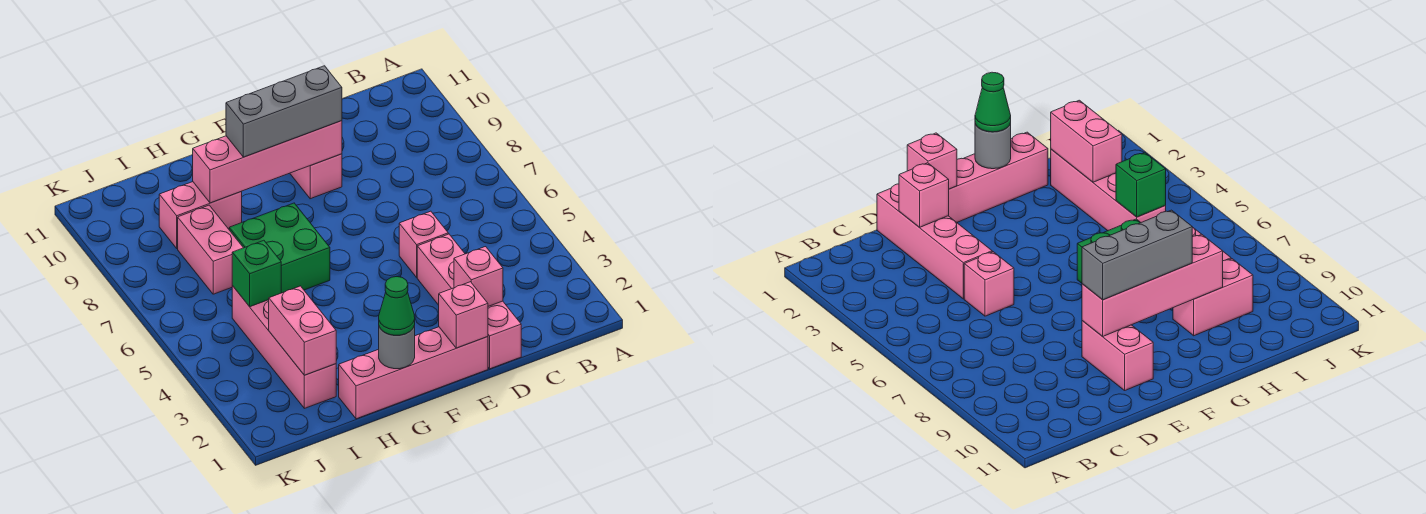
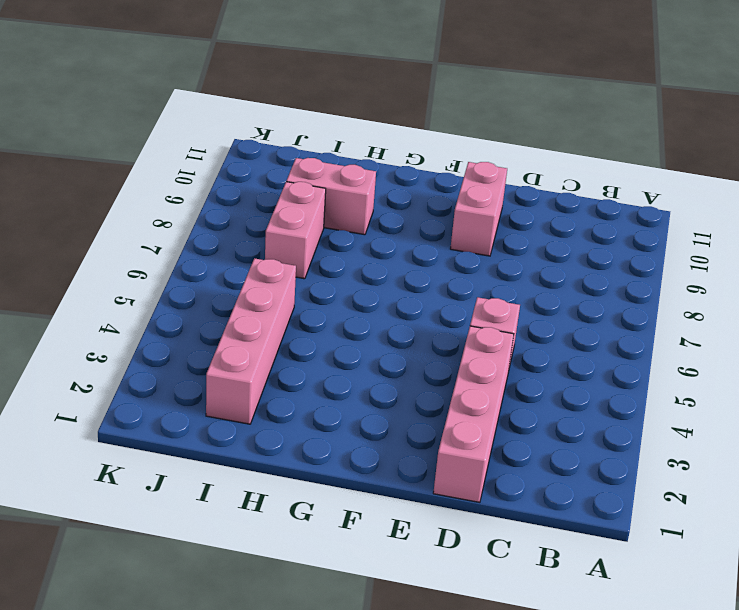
none -> pink brick E1:H1 level 1
none -> green brick G6:H7 level 1
none -> pink brick D2 level 2

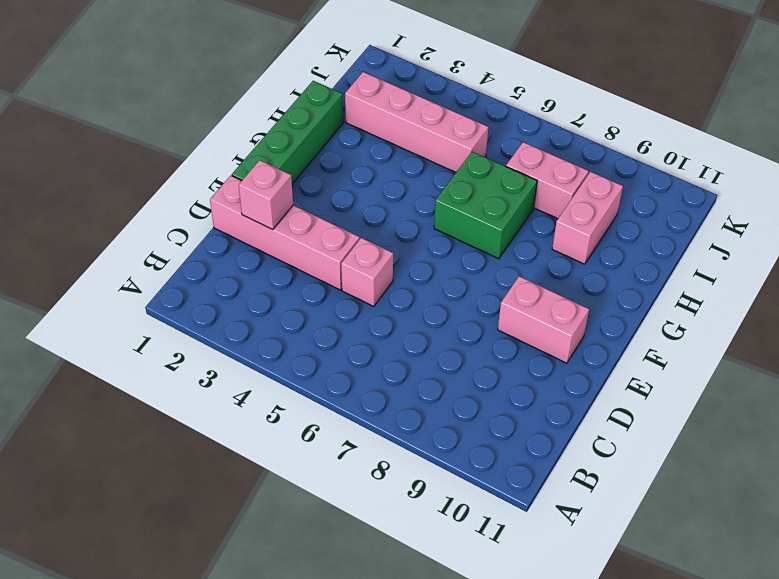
green brick E1:H1 level 1 -> pink brick E1:H1 level 1
none -> pink brick E1 level 2
none -> pink brick E9:H9 level 2
none -> grey round brick G1 level 2

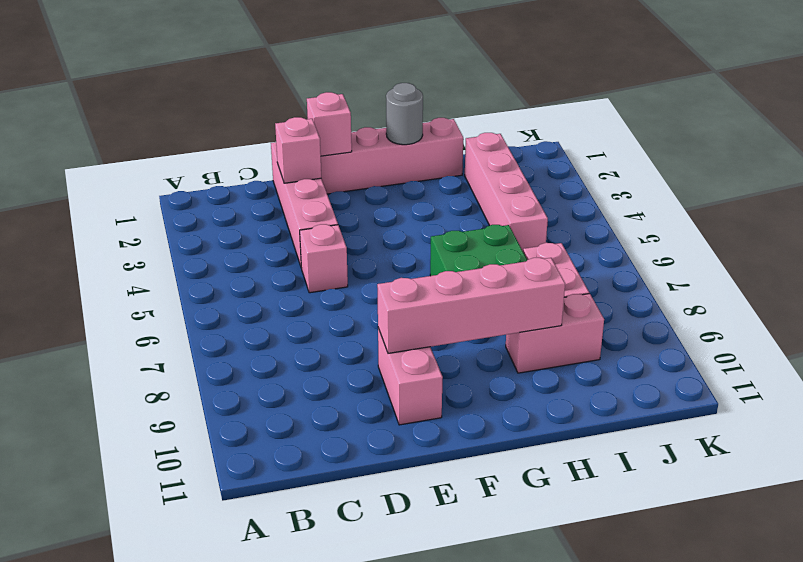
none -> pink brick I2:I3 level 2
none -> green brick I5 level 2
none -> grey brick E9:G9 level 3

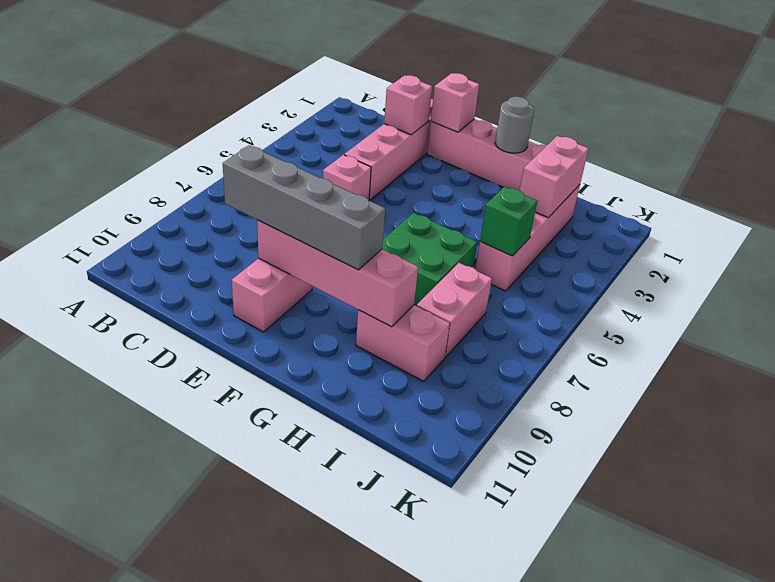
grey brick D9:G9 level 3 -> grey brick E9:G9 level 3
none -> green cone G1 level 3

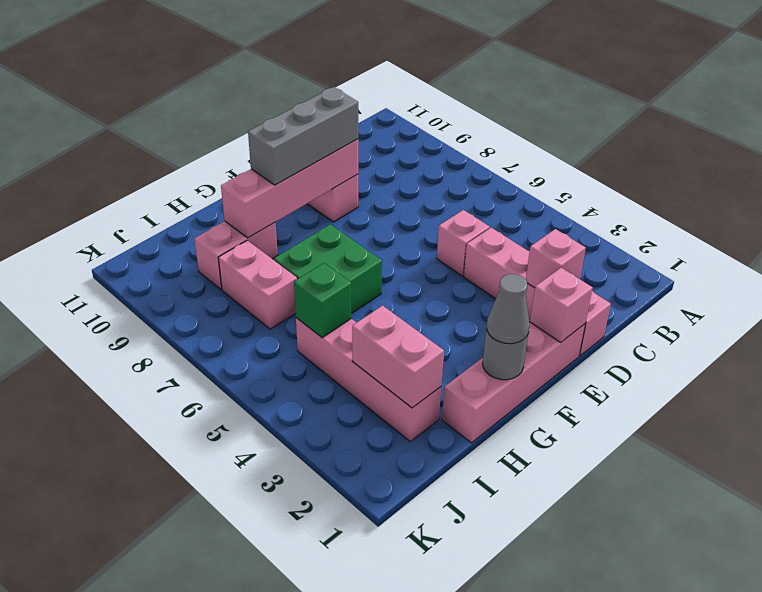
grey cone G1 level 3 -> green cone G1 level 3

